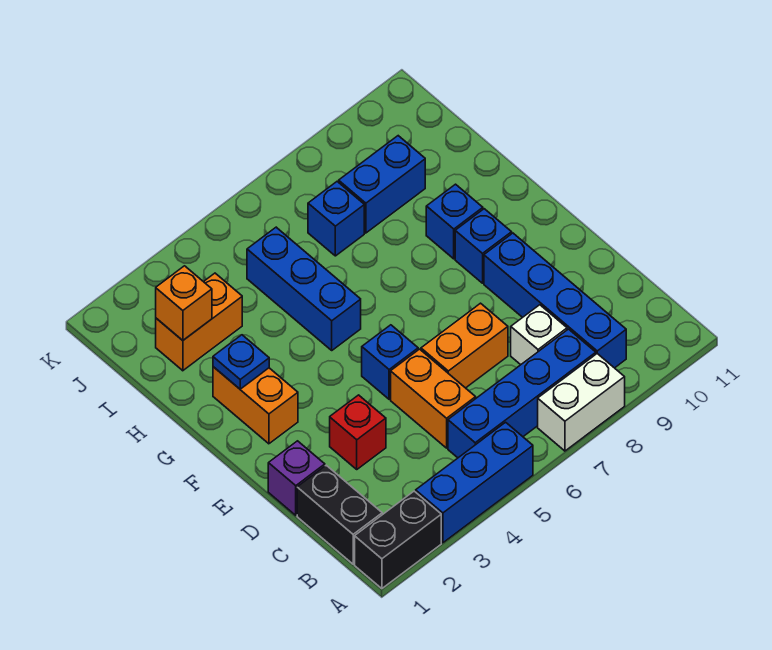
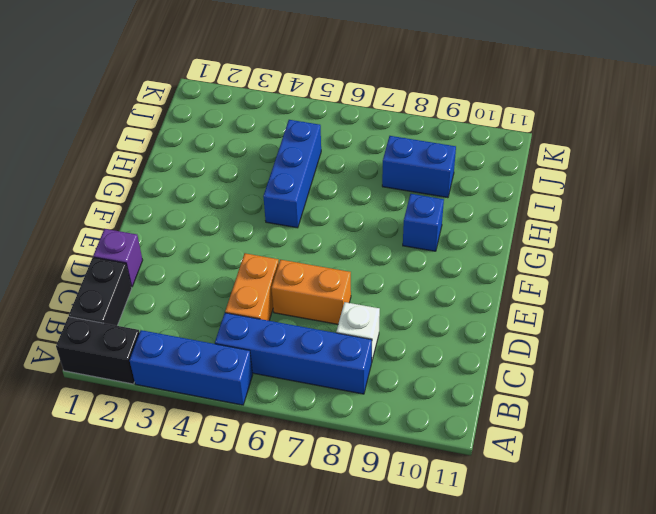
none -> white brick A7:A8 level 1
none -> blue brick B9:E9 level 1
none -> red brick D3 level 1

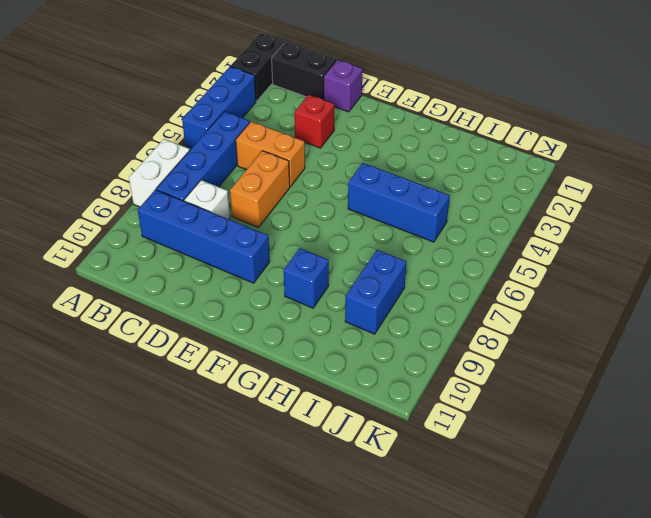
none -> blue brick E5 level 1
none -> orange brick F2:G2 level 1
none -> blue brick F9 level 1

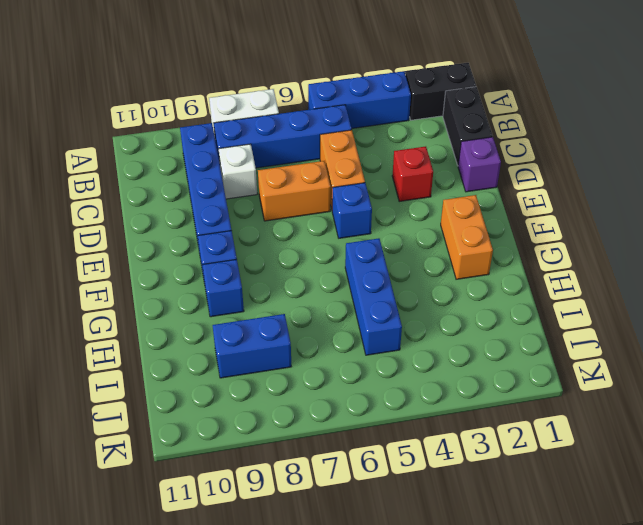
none -> orange brick I2:I3 level 1
none -> blue brick I7 level 1
none -> blue plate G2 level 2

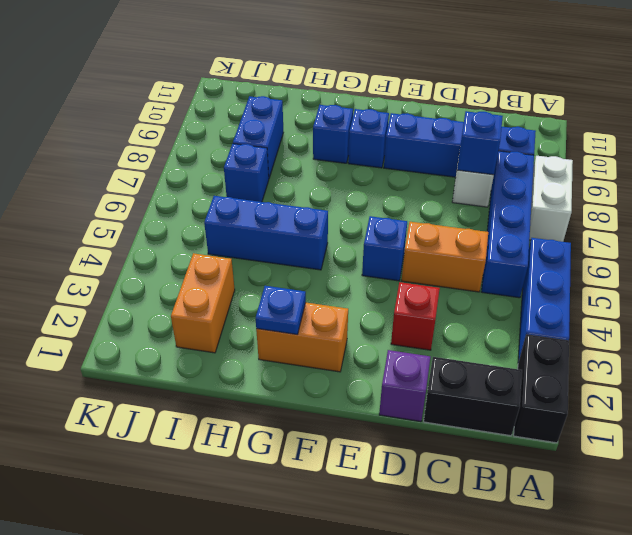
blue brick C8 level 2 -> none
none -> orange brick D6:D7 level 1
none -> orange brick I2 level 2

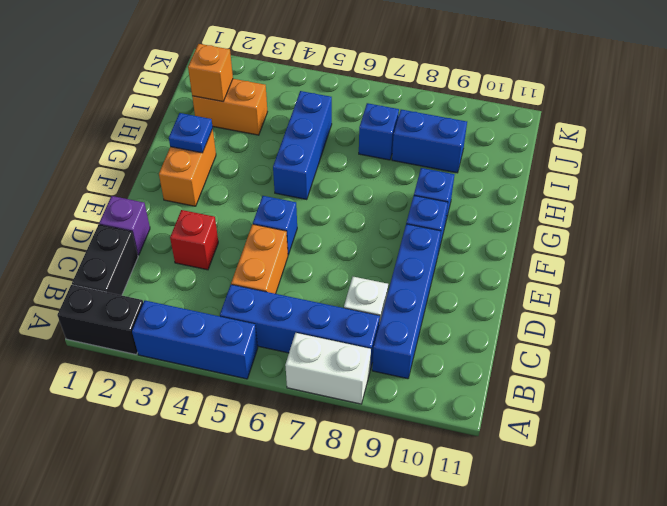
none -> orange brick D6:D7 level 1

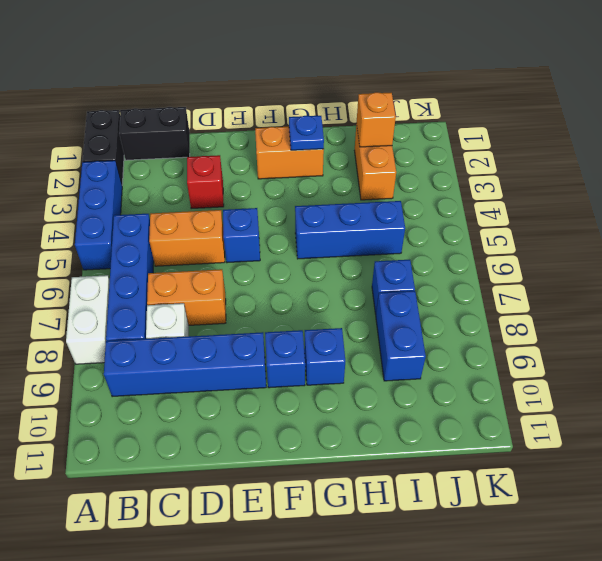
orange brick C7:D7 level 1 -> orange brick D6:D7 level 1
none -> purple brick D1 level 1

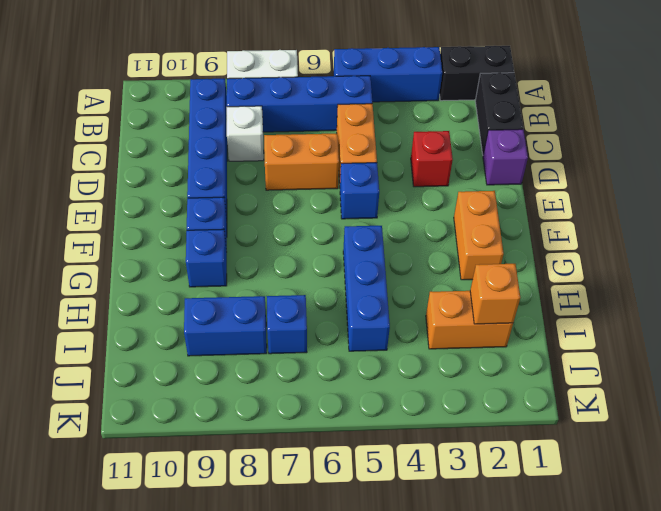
none -> blue plate G2 level 2

